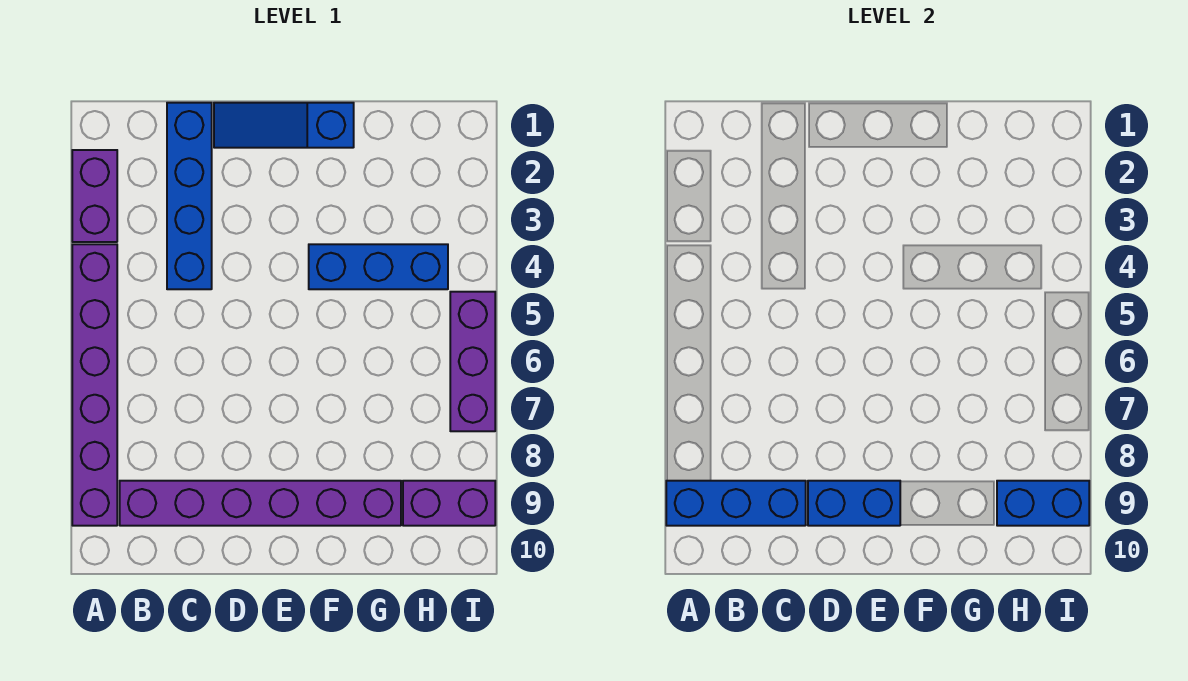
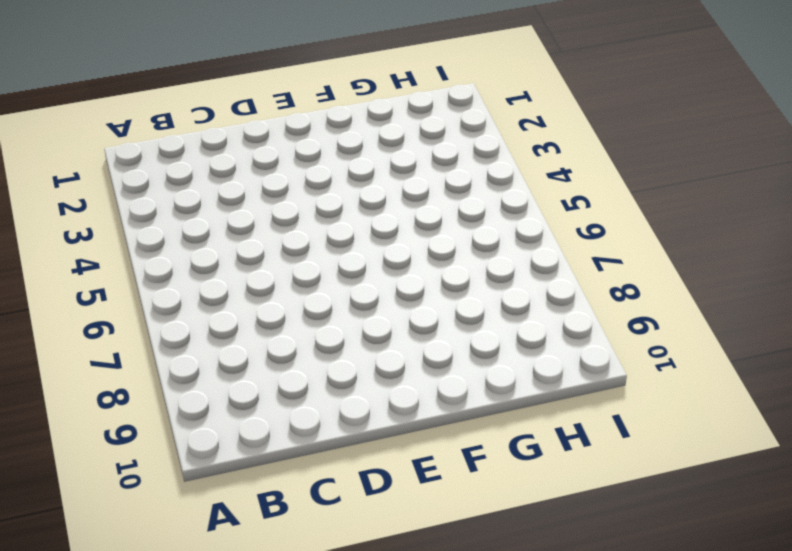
none -> purple brick A2:A3 level 1
none -> purple brick A4:A9 level 1

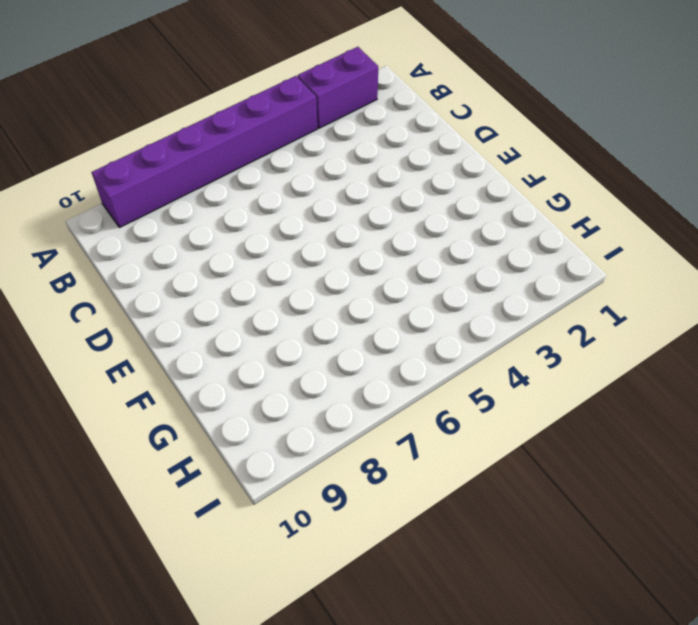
none -> purple brick B9:G9 level 1
none -> blue brick C1:C4 level 1

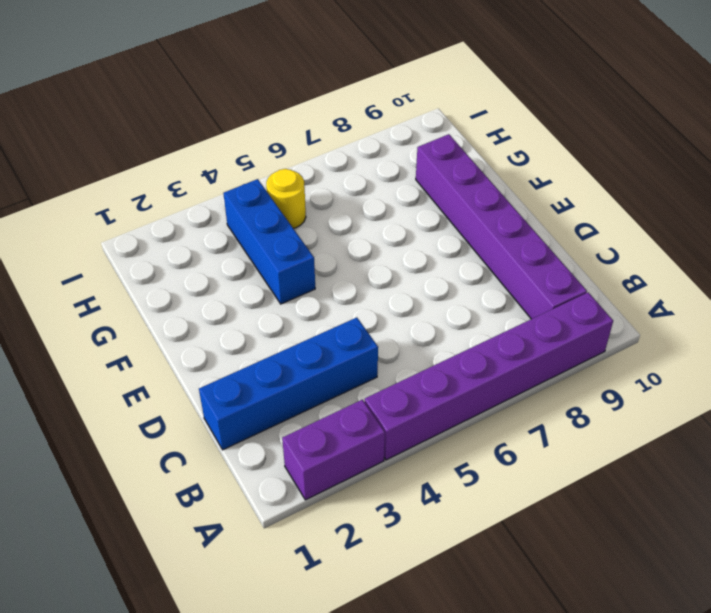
yellow round brick H5 level 1 -> none
none -> blue slope D1:F1 level 1 top F
none -> purple brick H9:I9 level 1

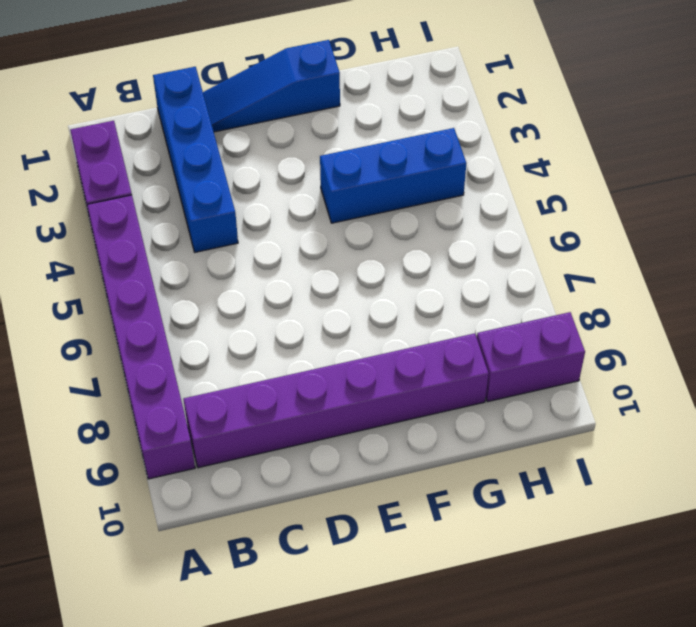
none -> purple brick I5:I7 level 1
none -> blue brick A9:C9 level 2

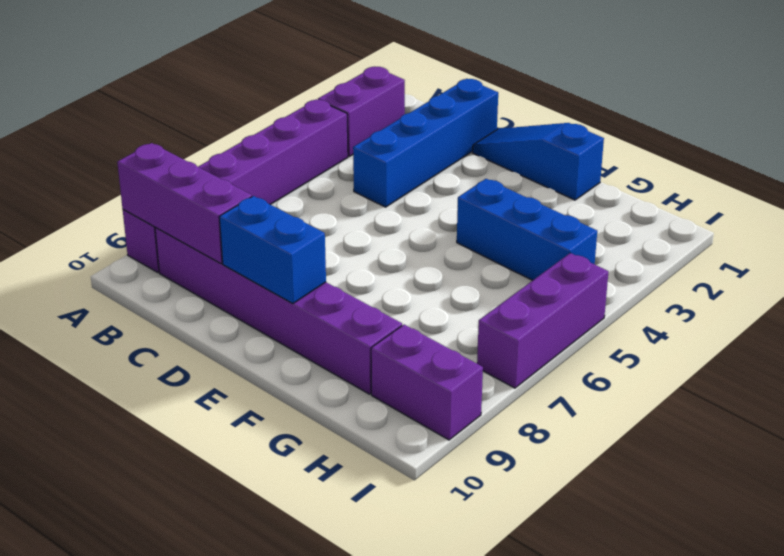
purple brick A9:C9 level 2 -> blue brick A9:C9 level 2
none -> blue brick H9:I9 level 2

